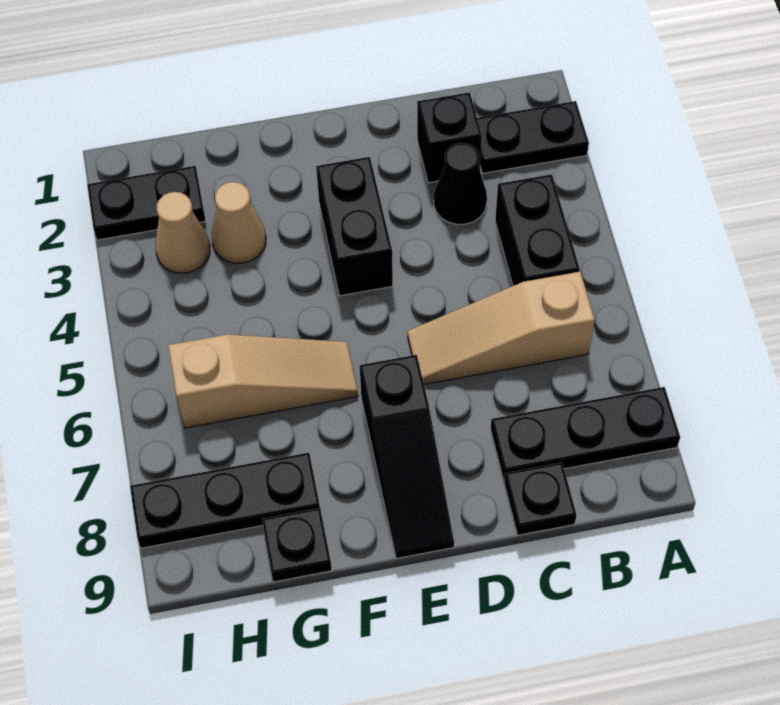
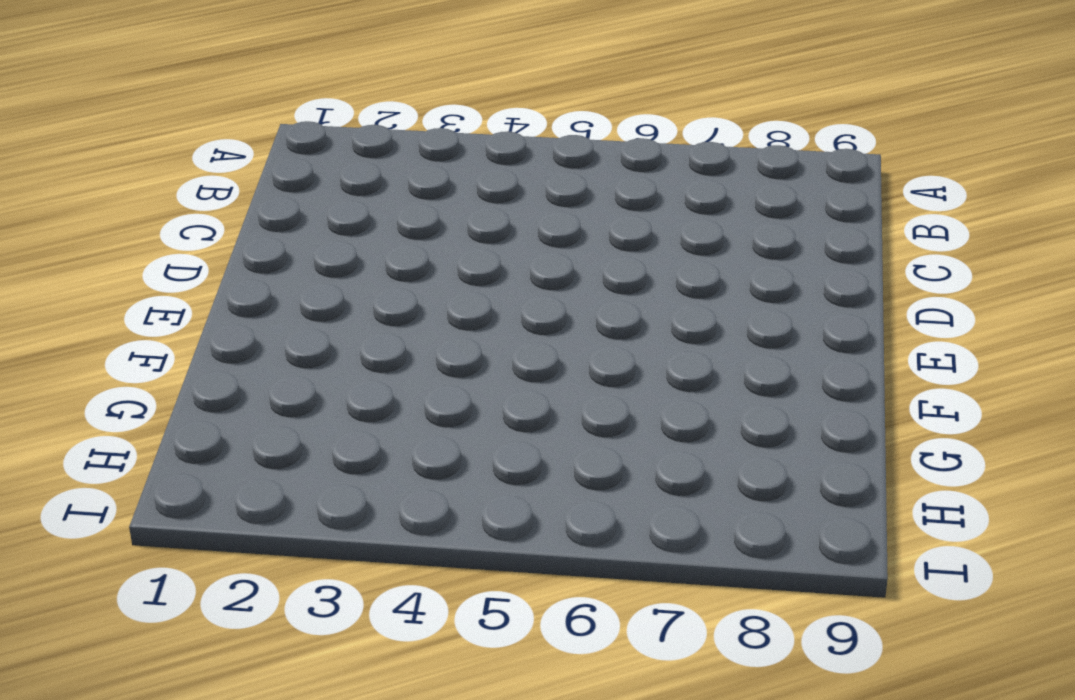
none -> black plate A2:B2 level 1
none -> black plate A8:C8 level 1
none -> black brick B4:B5 level 1

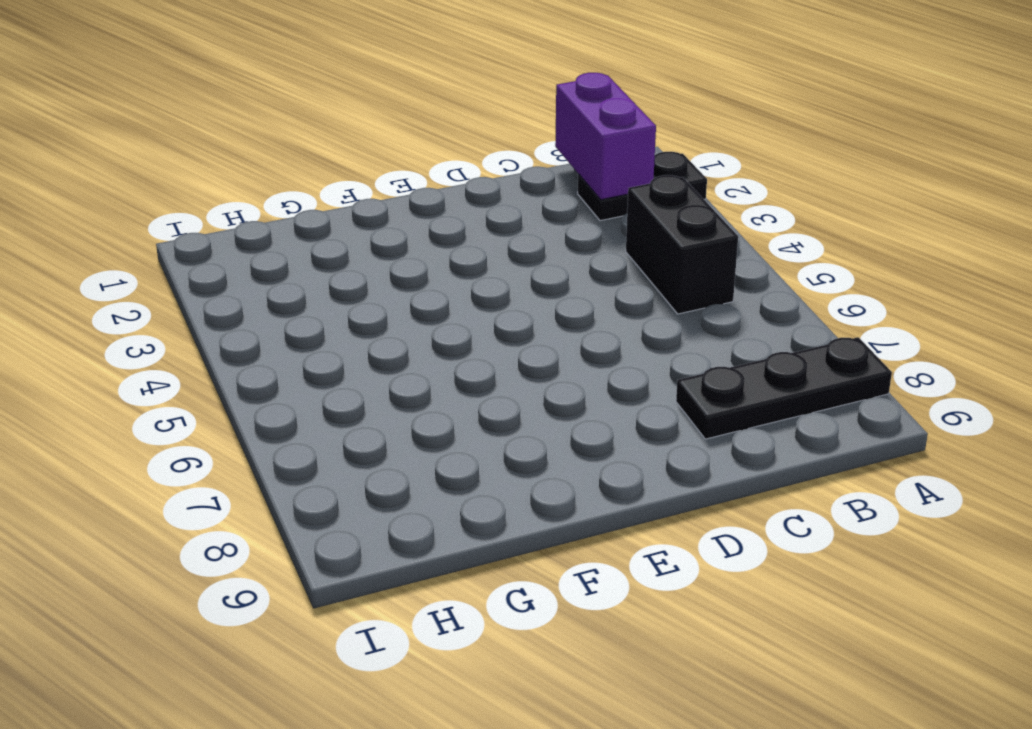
purple brick B1:B2 level 2 -> none
none -> tan slope B6:D6 level 1 top B
none -> black brick C2 level 1
none -> black cone C3 level 1

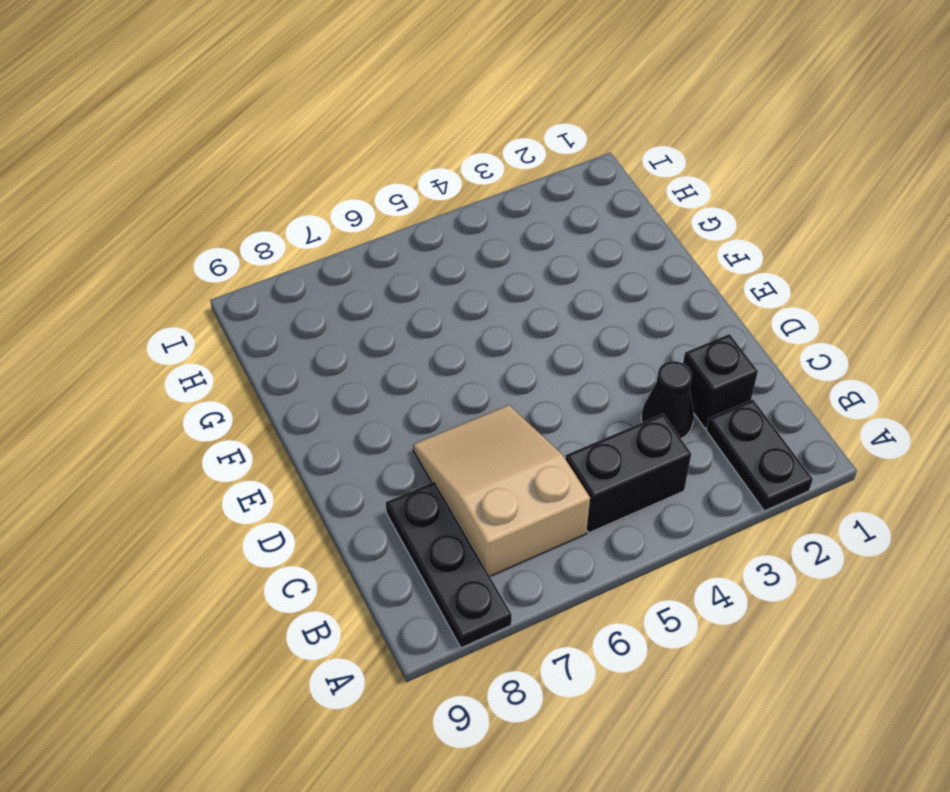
tan slope B6:D7 level 1 top B -> tan slope B6:D6 level 1 top B
none -> black plate C9 level 1
none -> black brick E3:E4 level 1
none -> black slope E7:E9 level 1 top 7

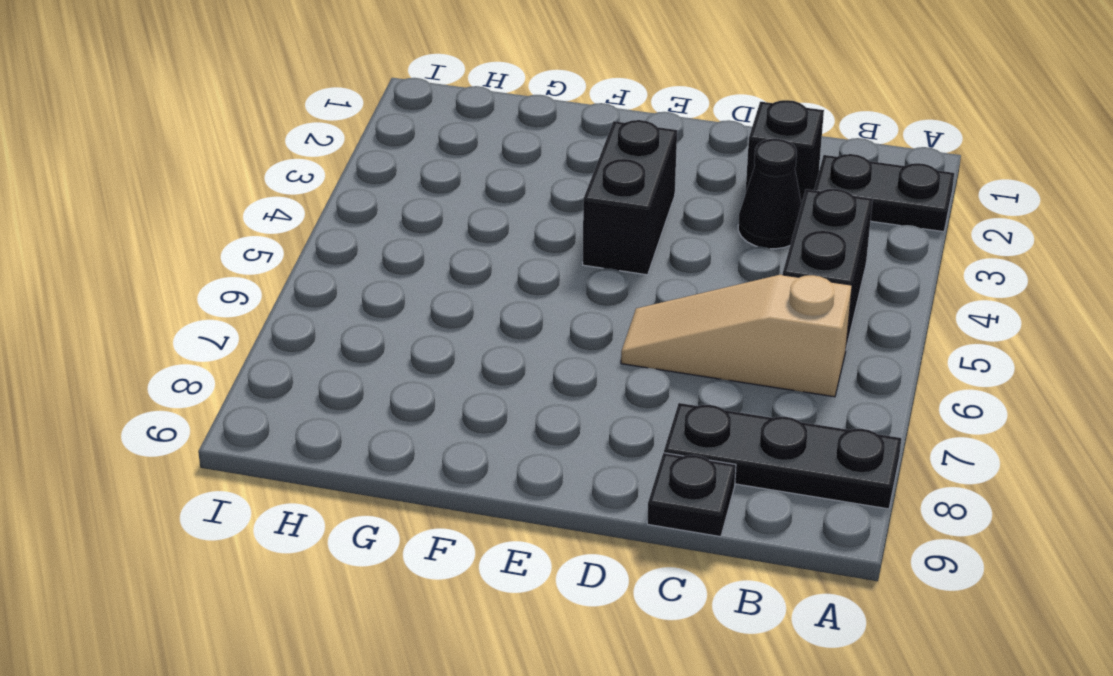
none -> black slope E7:E9 level 1 top 7
none -> tan slope F6:H6 level 1 top H
none -> tan cone G3 level 1

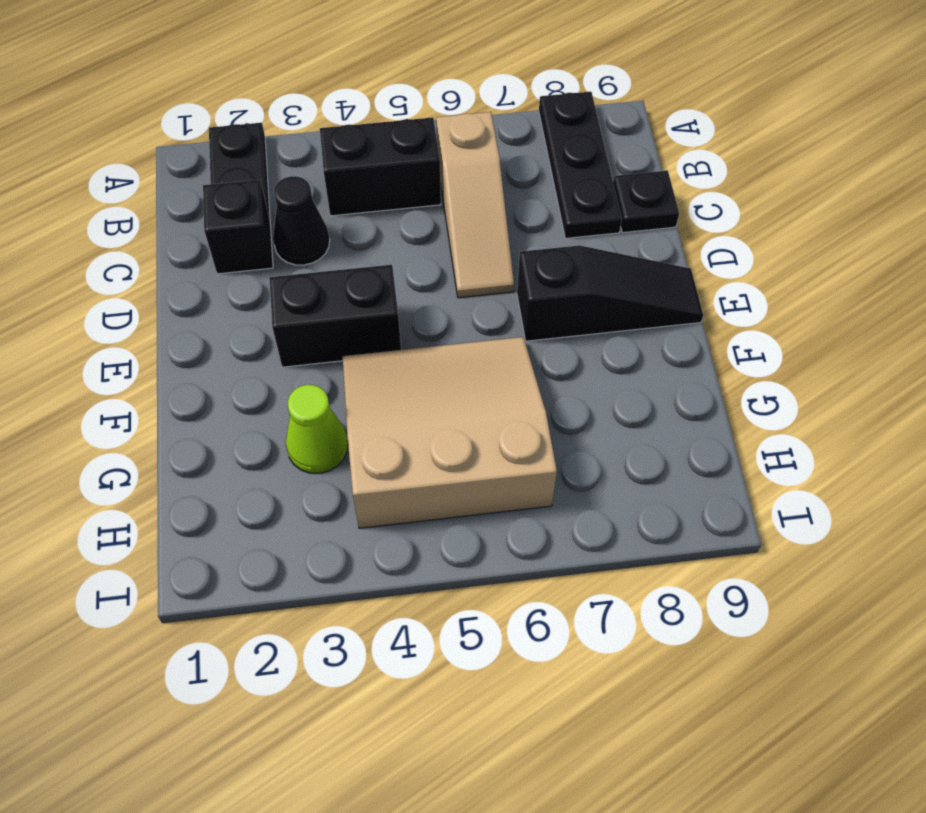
tan slope F4:H6 level 1 top H -> tan slope F6:H6 level 1 top H
lime cone G3 level 1 -> tan cone G3 level 1
none -> black plate G8:I8 level 1
none -> black plate G9 level 1
none -> black plate H2:I2 level 1

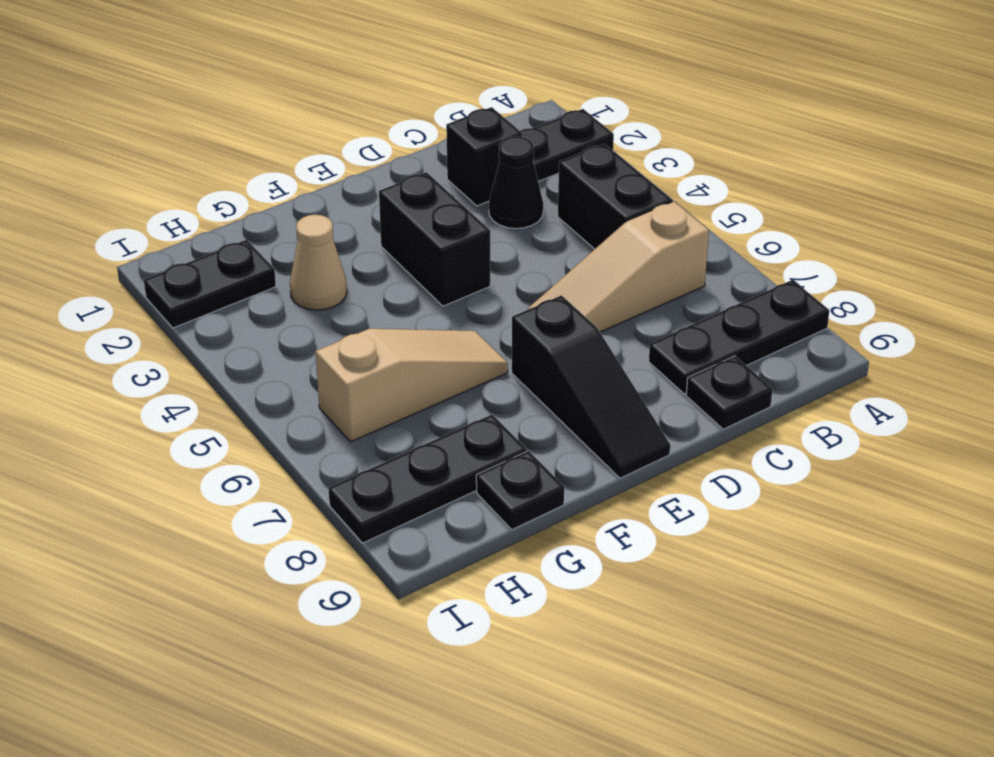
none -> tan cone H3 level 1

